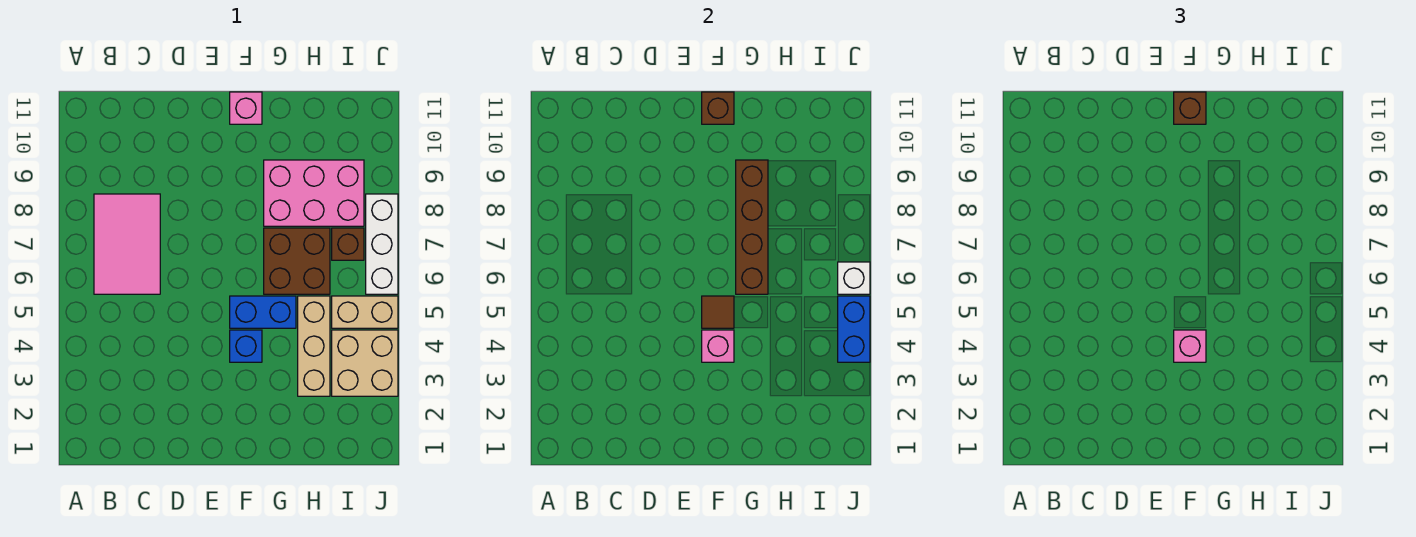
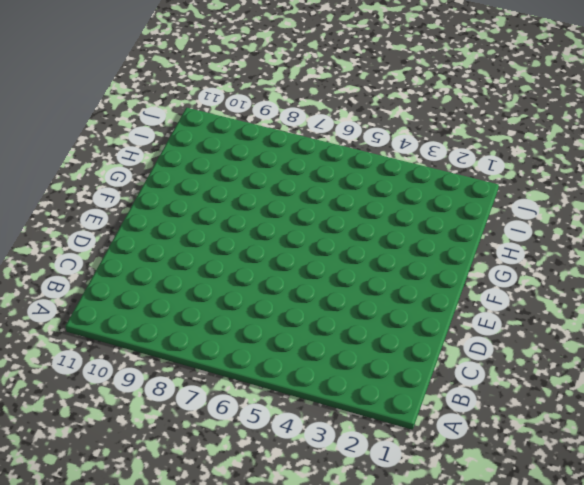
none -> pink tile B6:C8 level 1
none -> blue brick F4 level 1
none -> blue brick F5:G5 level 1

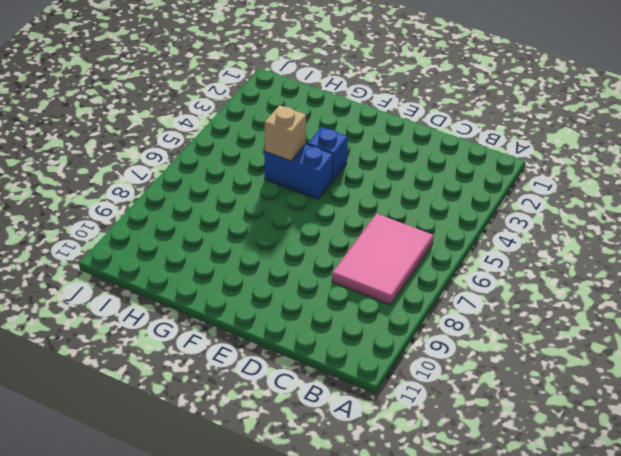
tan brick G5 level 2 -> none
none -> pink brick F11 level 1
none -> brown brick G6:H7 level 1
none -> pink brick G8:I9 level 1

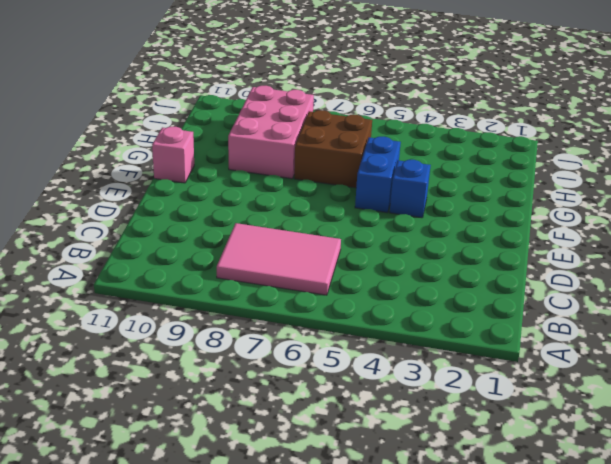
none -> tan brick H3:H5 level 1
none -> tan brick I3:J4 level 1
none -> tan brick I5:J5 level 1

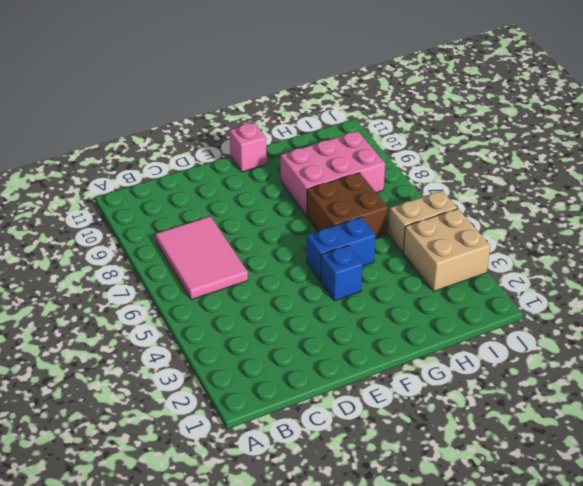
none -> tan brick H3:H5 level 1
none -> brown brick I7 level 1
none -> white brick J6:J8 level 1

